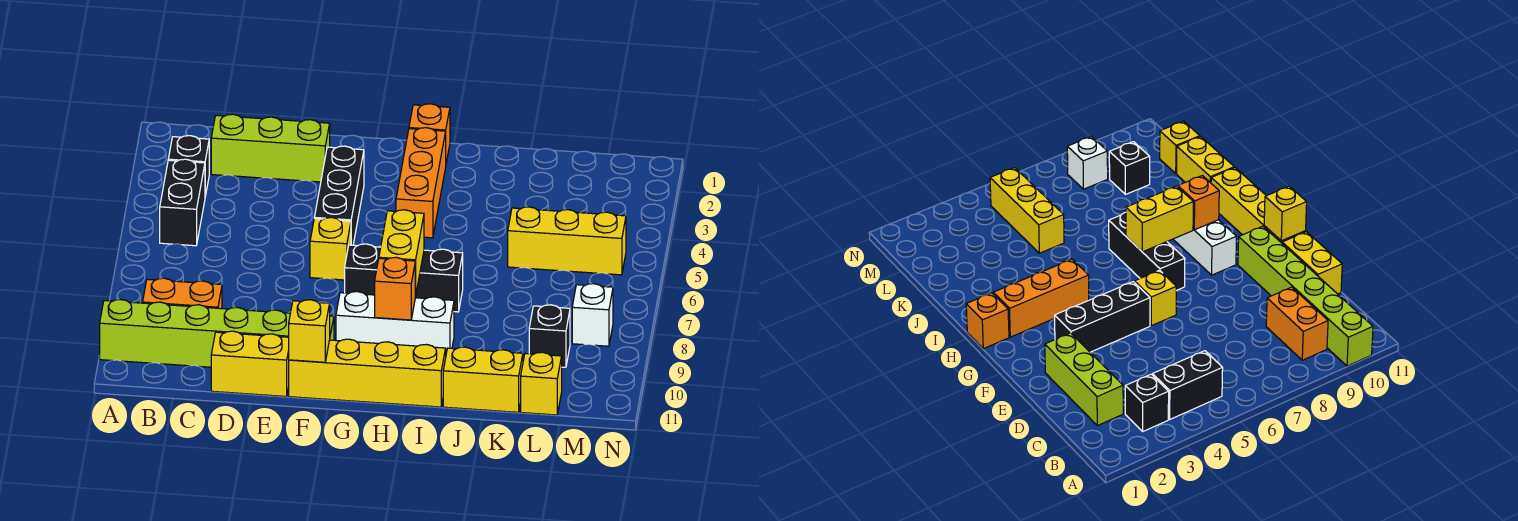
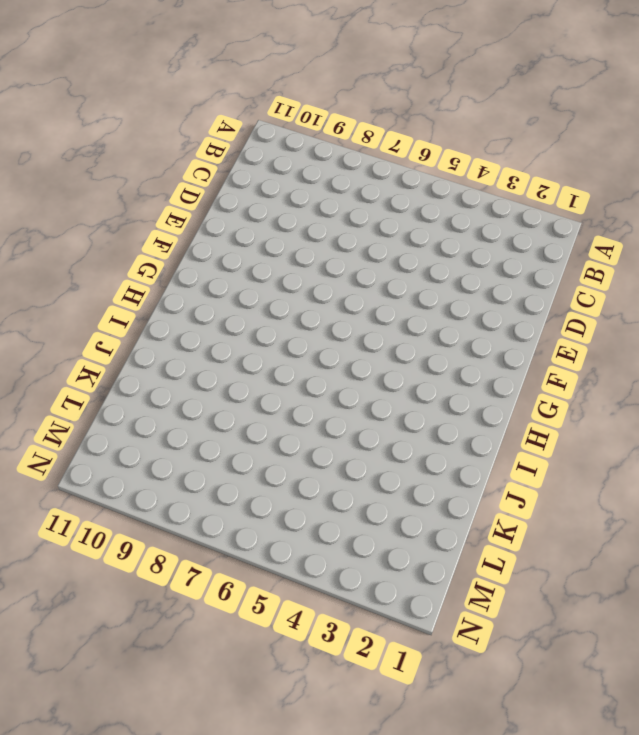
none -> lime brick A10:F10 level 1
none -> black brick B3 level 1
none -> black brick B4:B5 level 1

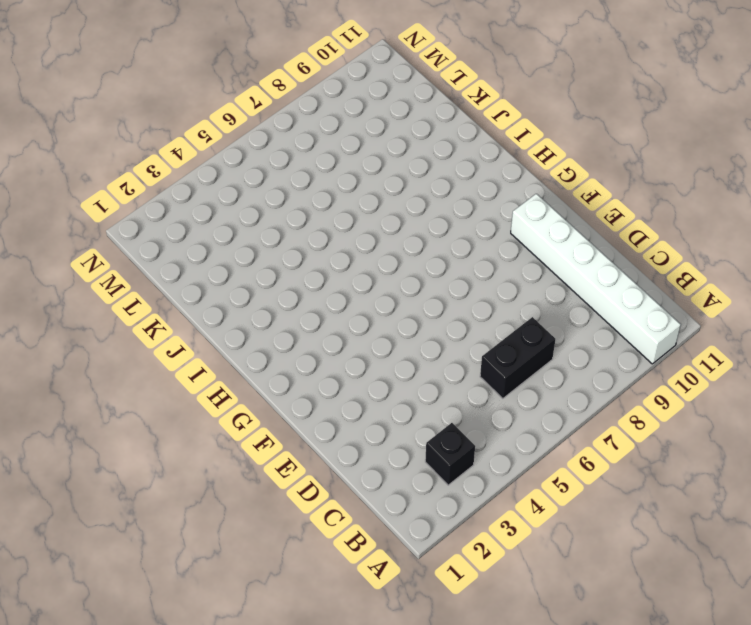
white brick A10:F10 level 1 -> lime brick A10:F10 level 1
black brick C6:C7 level 1 -> black brick B4:B5 level 1
none -> orange brick B9:C9 level 1
none -> lime brick C2:E2 level 1
none -> yellow brick D11:E11 level 1

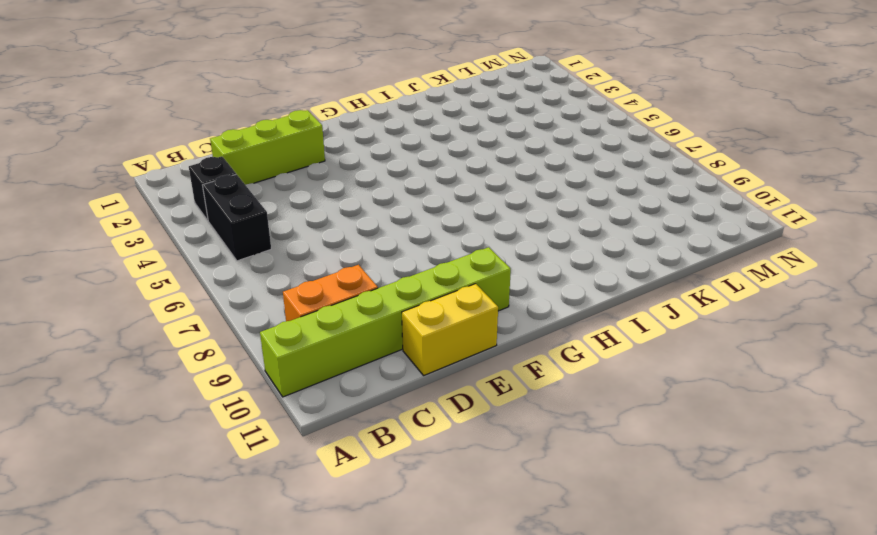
none -> black brick F3:F5 level 1
none -> yellow brick F6 level 1
none -> yellow brick F11:I11 level 1

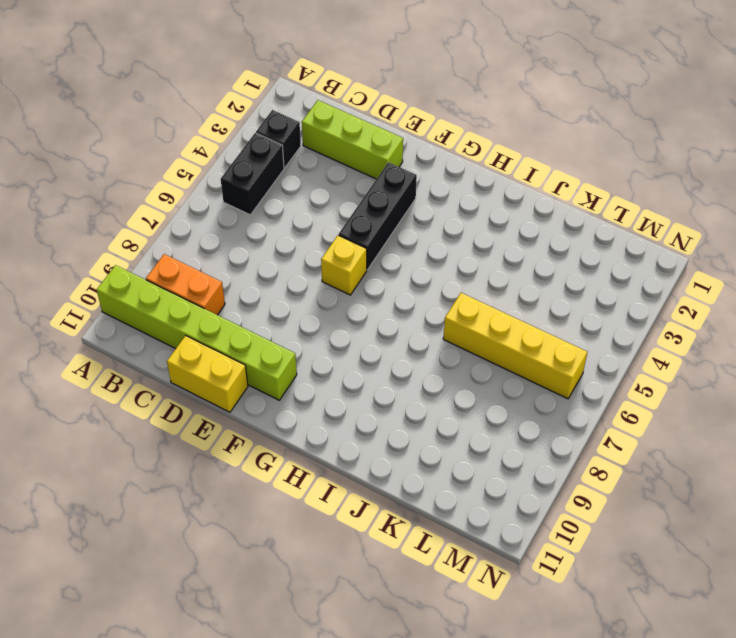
yellow brick J6:M6 level 1 -> yellow brick F11:I11 level 1
none -> black brick G7:I7 level 1
none -> white brick G9:I9 level 1
none -> orange brick H1 level 1

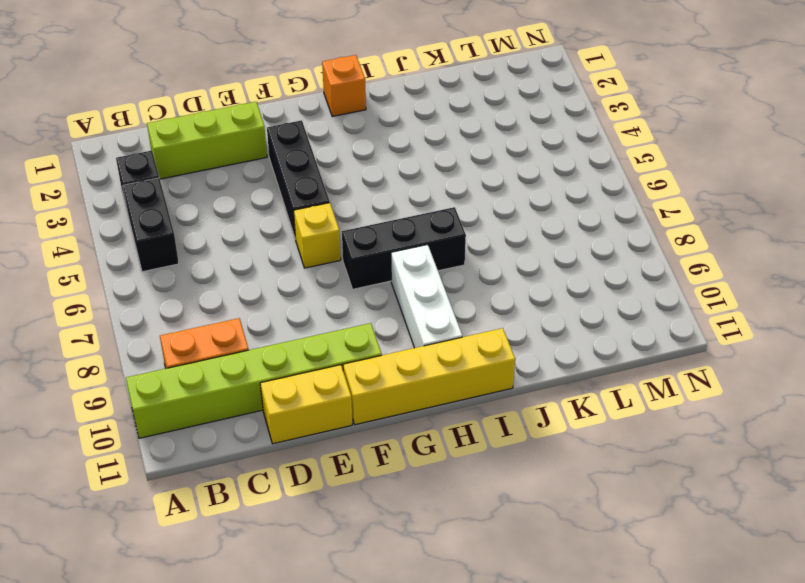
white brick H8:H10 level 1 -> white brick G9:I9 level 1
none -> orange brick H2:H4 level 1
none -> yellow brick J11:K11 level 1
none -> yellow brick K5:M5 level 1

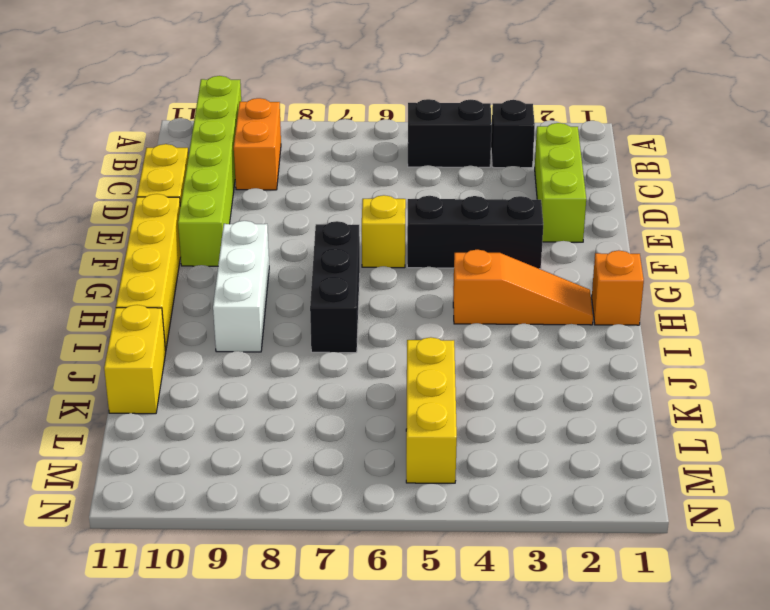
orange slope H2:H4 level 1 top 4 -> orange brick H2:H4 level 1
none -> black brick L9 level 1
none -> yellow brick L11 level 1
none -> white brick M8 level 1

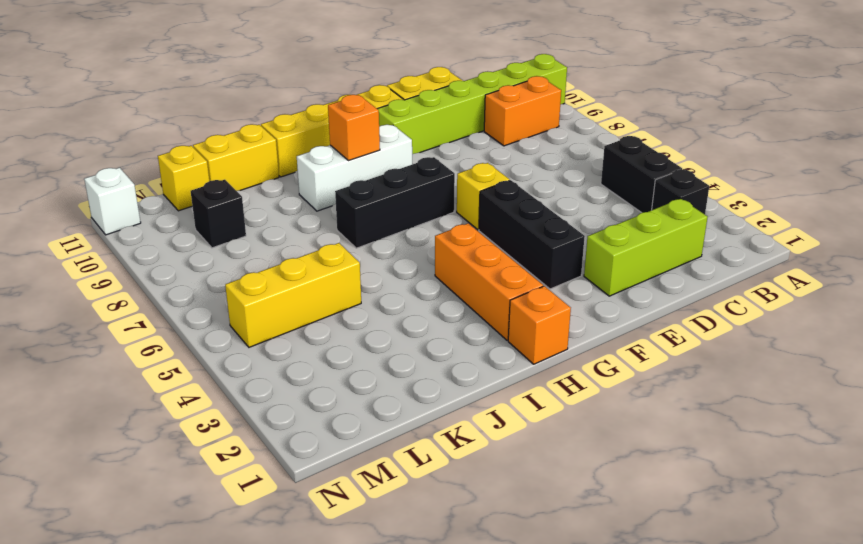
white brick N11 level 1 -> white brick M8 level 1
none -> yellow brick F11 level 2
none -> yellow brick H7:H8 level 2

